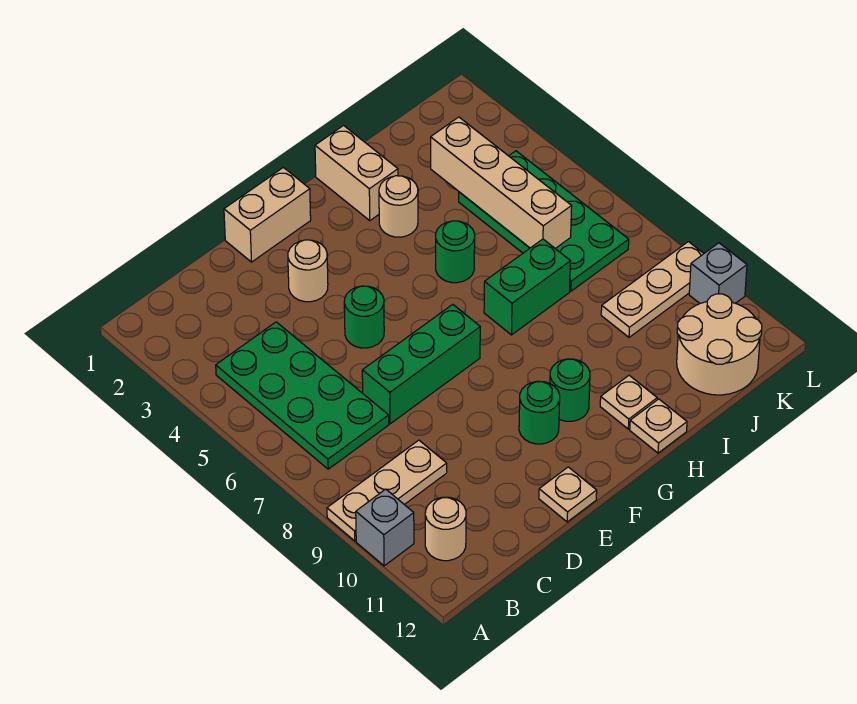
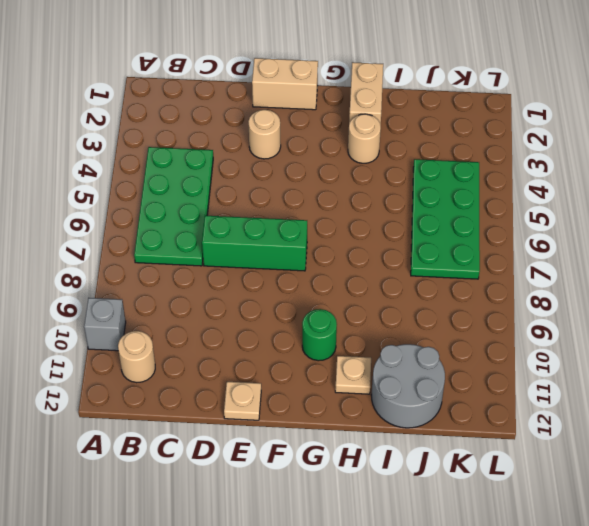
grey round brick I11:J12 level 1 -> tan round brick J11:K12 level 1
none -> tan plate A9:C9 level 1
none -> green round brick E5 level 1
none -> green round brick F10 level 1

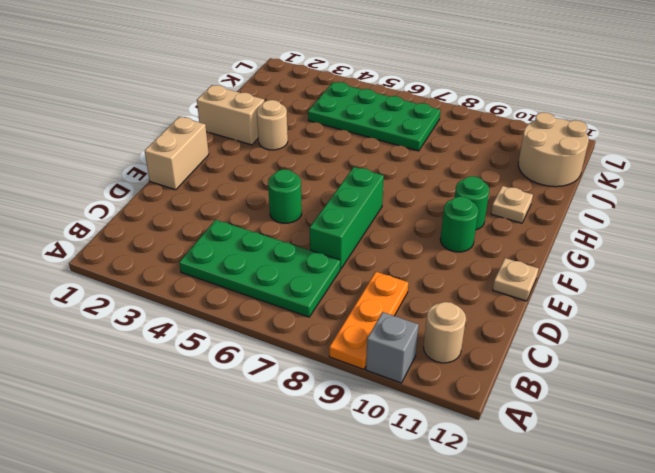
orange plate A9:C9 level 1 -> tan plate A9:C9 level 1
none -> tan round brick E3 level 1
none -> green round brick H5 level 1
none -> green brick H7:I7 level 1

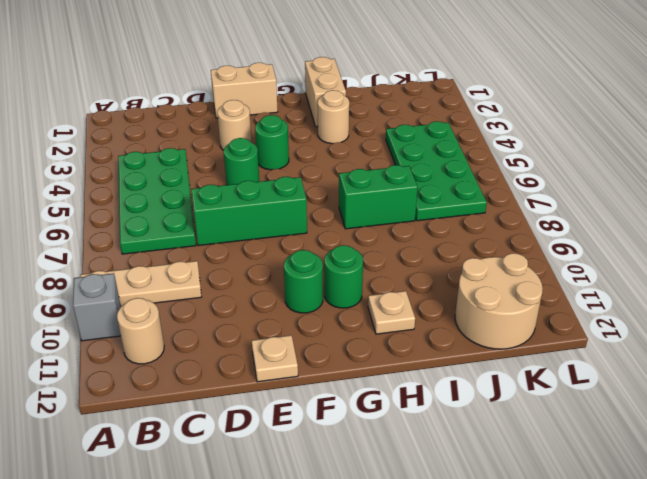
green round brick F4 level 1 -> green round brick H5 level 1
none -> tan plate H12 level 1
none -> tan plate J9:L9 level 1
none -> grey brick L10 level 1

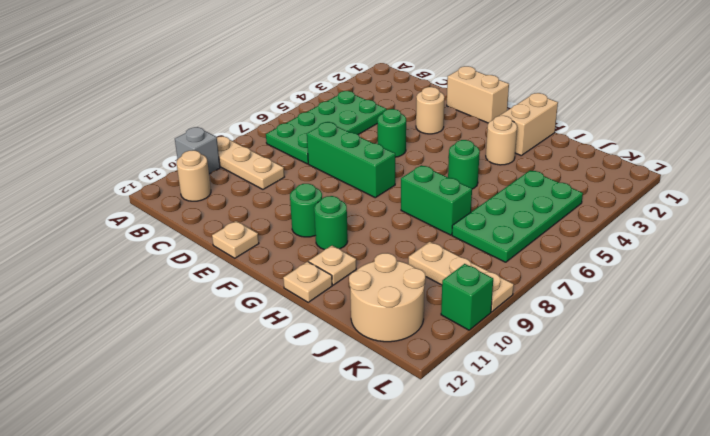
green brick L10 level 1 -> grey brick L10 level 1
none -> tan brick J3:J6 level 2

